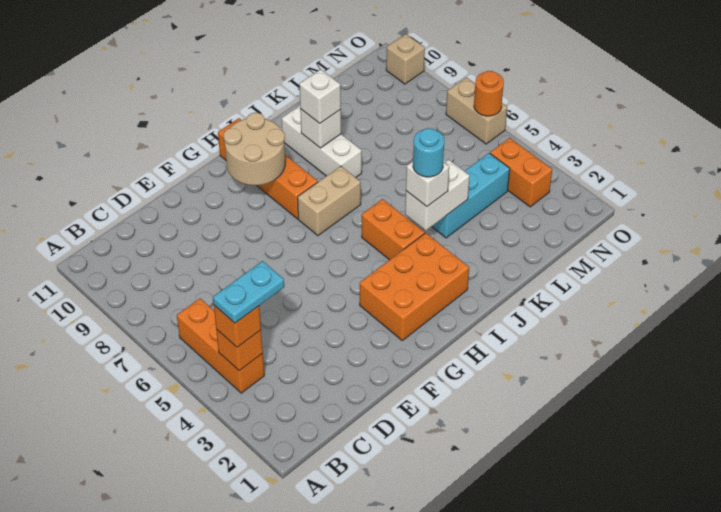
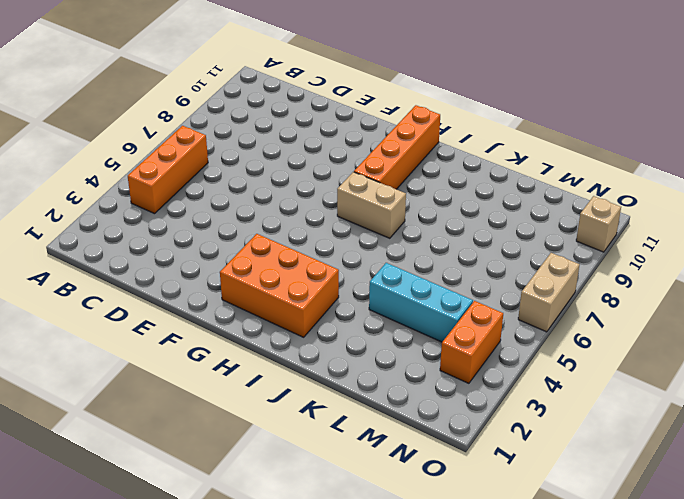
none -> orange brick I4:I5 level 1
none -> white brick J8:J10 level 1
none -> orange brick B4 level 2

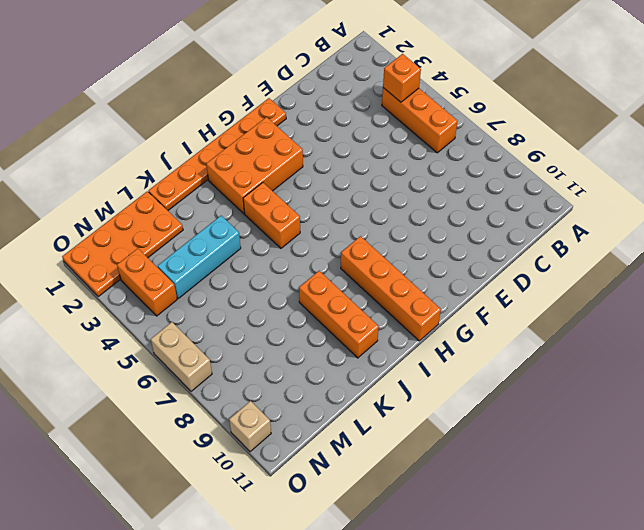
orange plate F1:K1 level 1 -> none
orange brick J8:J10 level 1 -> white brick J8:J10 level 1
orange plate L1:O2 level 1 -> none
none -> tan brick H7:I7 level 1
none -> tan round brick G9:H10 level 2
none -> white brick J4:K4 level 2

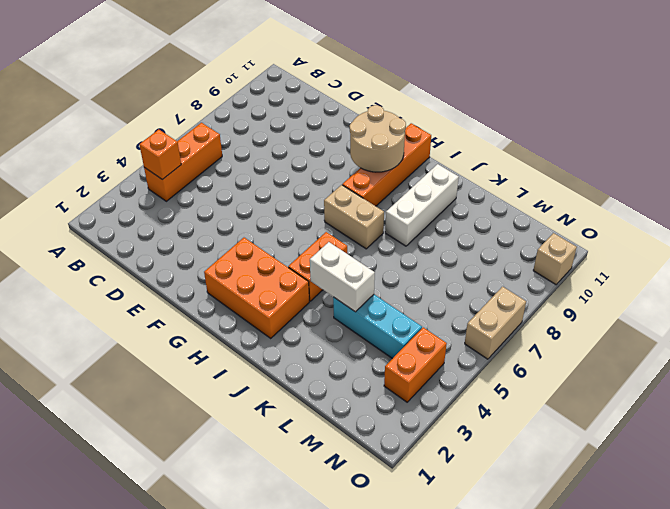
none -> white brick J9 level 2
none -> orange round brick O6 level 2
none -> orange brick B4 level 3

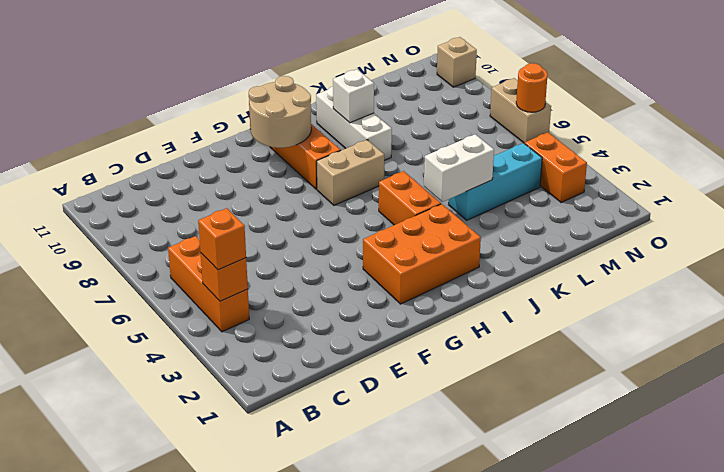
none -> white brick J4 level 3
none -> white brick J9 level 3
none -> cyan plate B4:C4 level 4

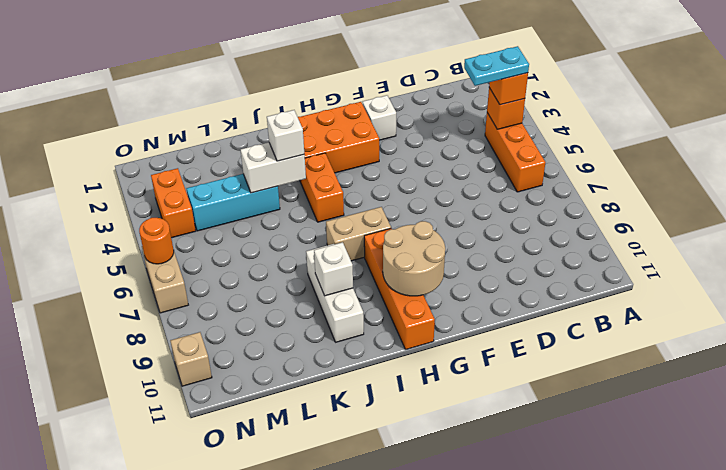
white brick F2 level 1 -> white brick J9 level 3
none -> cyan round brick J4 level 4

